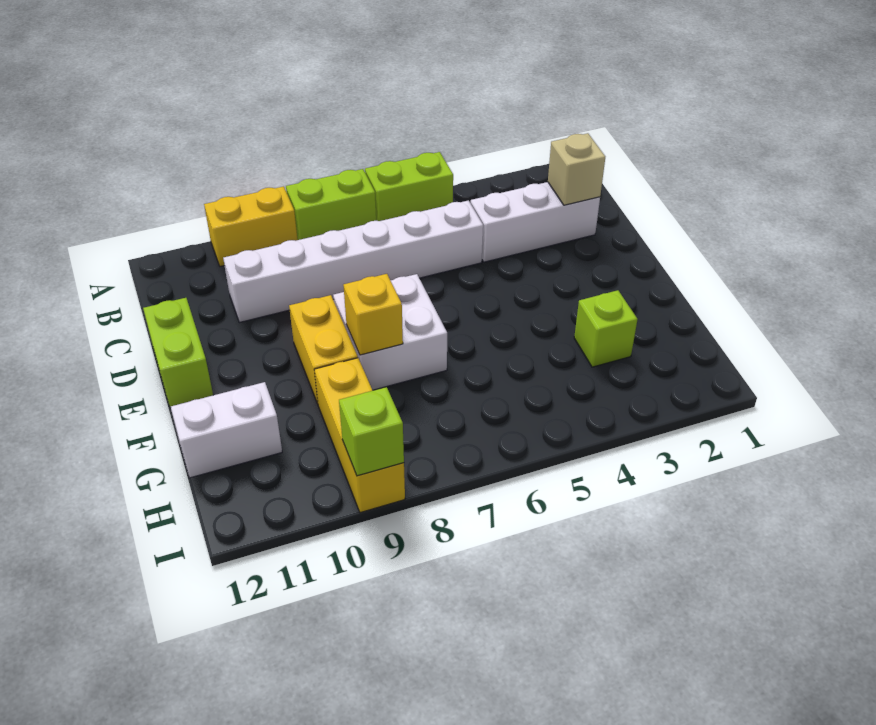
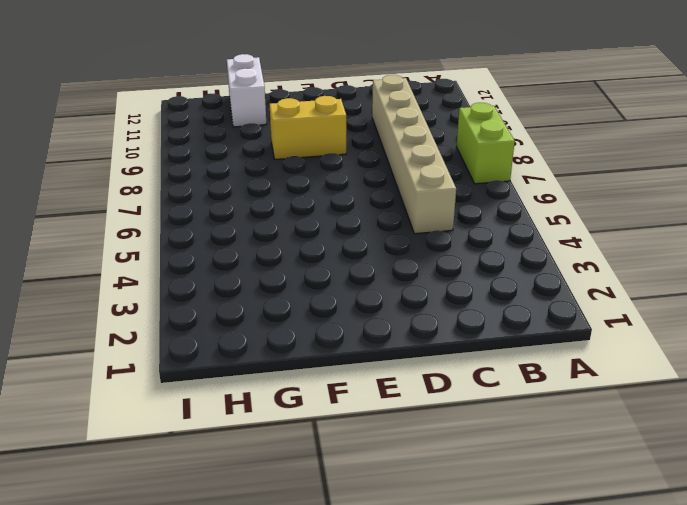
tan brick C5:C10 level 1 -> white brick C5:C10 level 1
none -> lime brick A5:A6 level 1
none -> yellow brick A9:A10 level 1
none -> white brick C2:C4 level 1

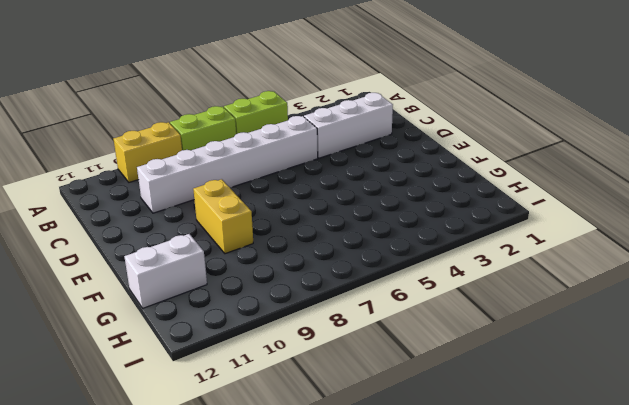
none -> lime brick D12:E12 level 1
none -> white brick E7:F8 level 1
none -> lime brick G3 level 1

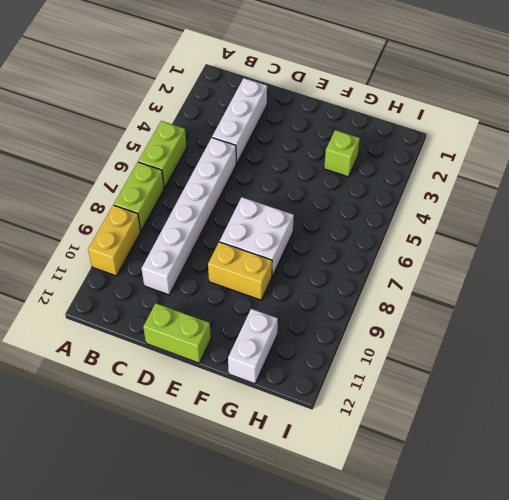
none -> yellow brick G9:I9 level 1
none -> tan brick C2 level 2
none -> yellow brick F8 level 2

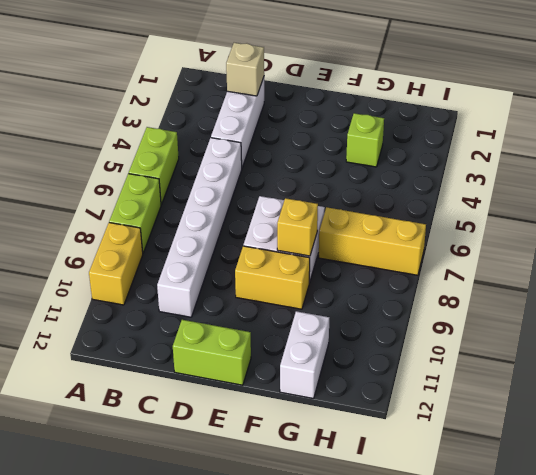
yellow brick G7:I7 level 1 -> yellow brick G9:I9 level 1
none -> lime brick I9 level 2

